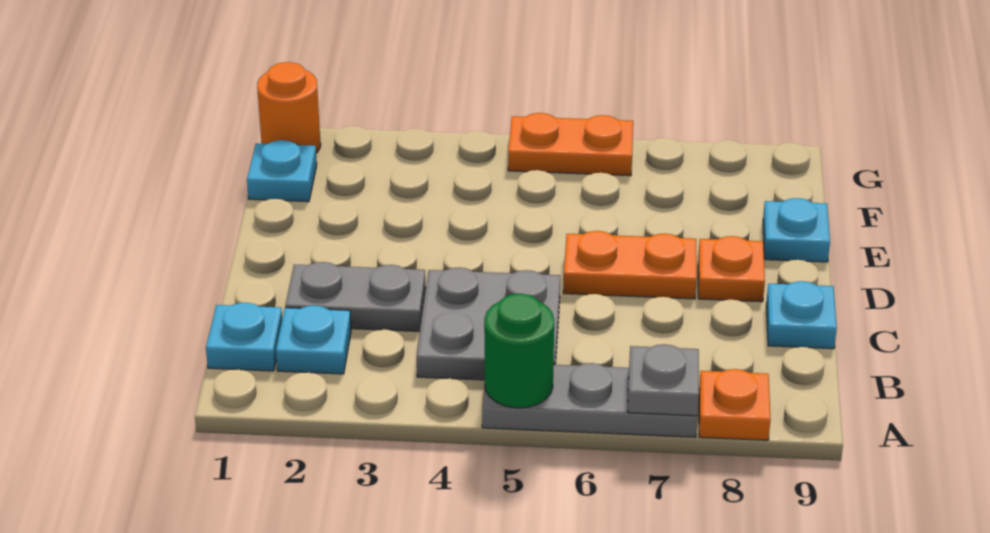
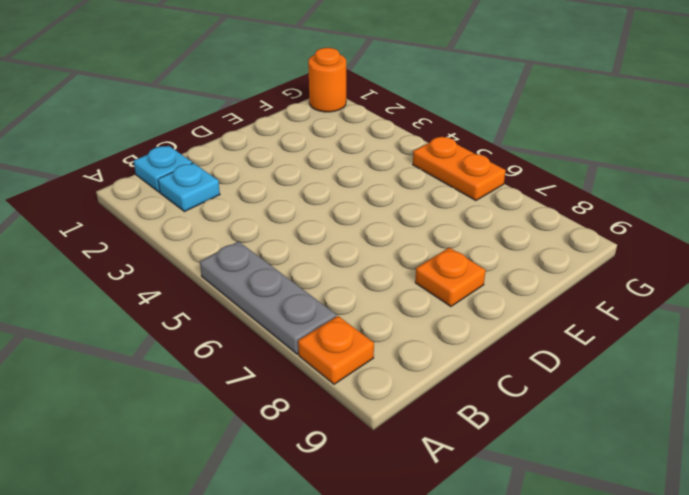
none -> grey plate B4:C5 level 1
none -> grey plate C2:C3 level 1
none -> cyan plate C9 level 1

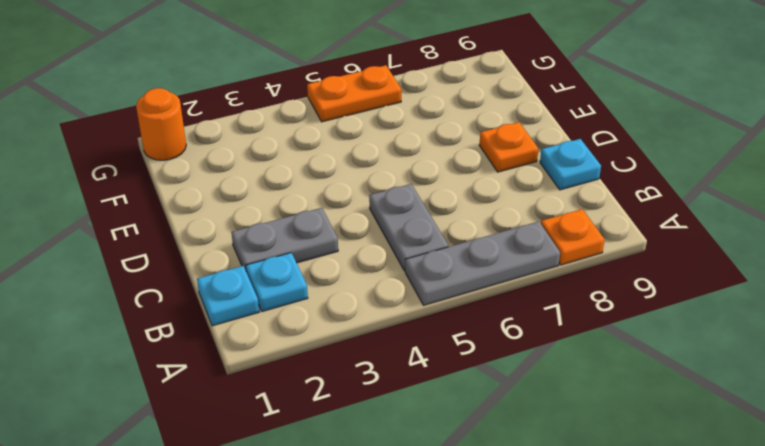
grey plate B5:C5 level 1 -> grey plate B4:C5 level 1
none -> orange plate D6:D7 level 1
none -> cyan plate E9 level 1
none -> cyan plate F1 level 1

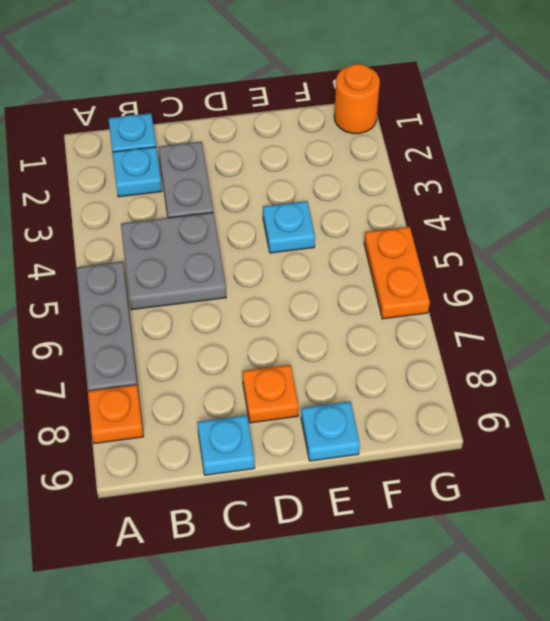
cyan plate E4 level 1 -> cyan plate F1 level 1
none -> orange plate D6:D7 level 1
none -> green round brick A5 level 2
none -> grey plate A7 level 2

